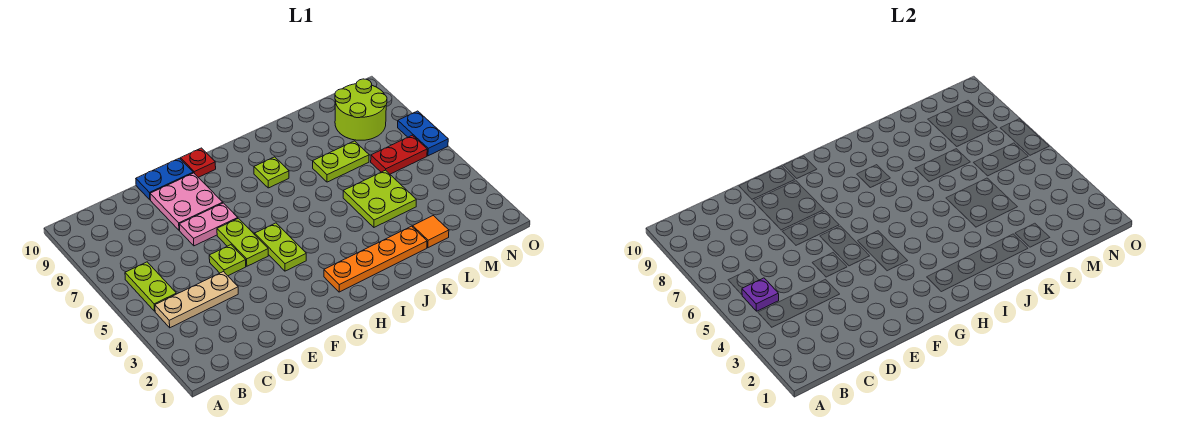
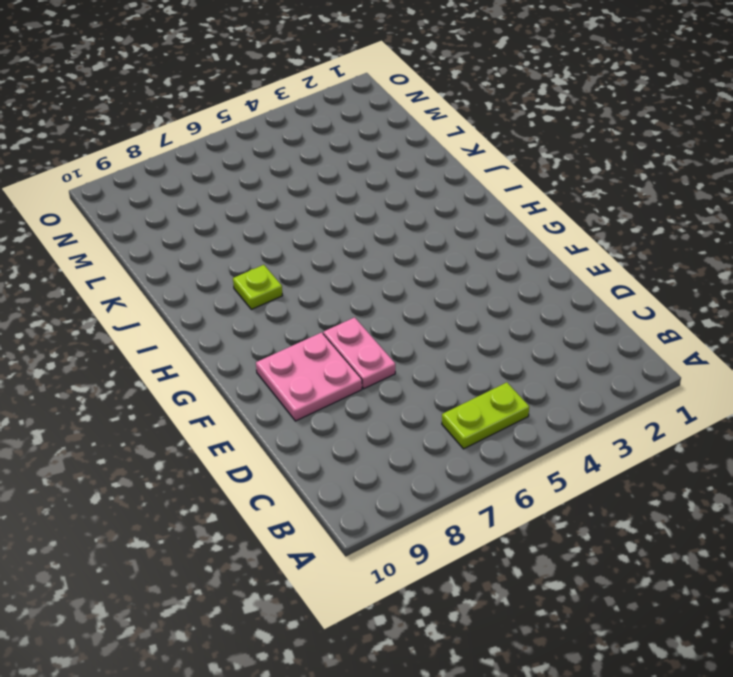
none -> tan plate B4:D4 level 1
none -> lime plate E5 level 1
none -> blue plate E10:F10 level 1

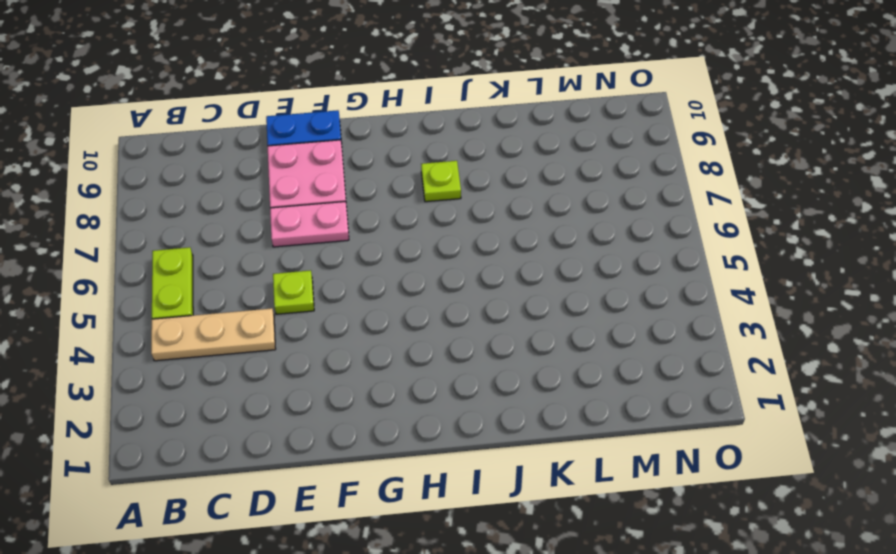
none -> lime plate F5:F6 level 1
none -> lime plate G4:G5 level 1
none -> red plate G10 level 1

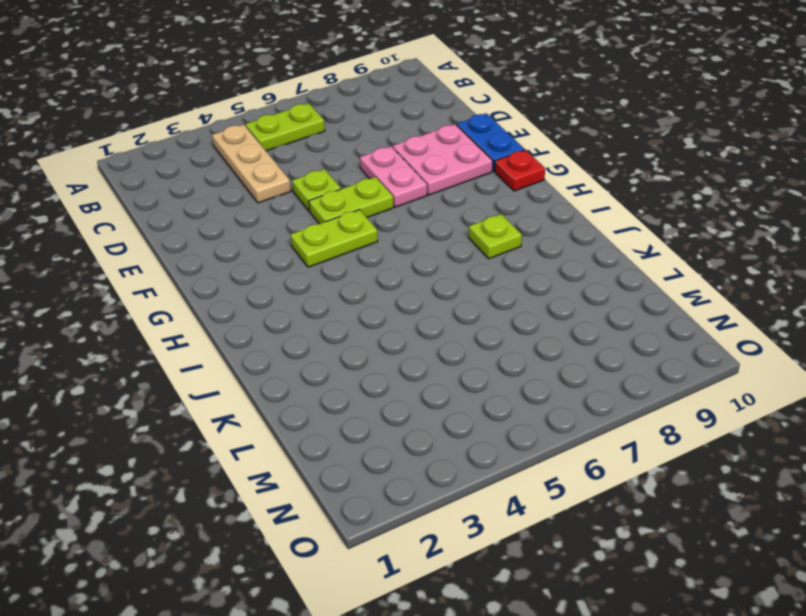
none -> orange plate H2:K2 level 1
none -> lime plate K4:L5 level 1
none -> lime plate K7:L7 level 1

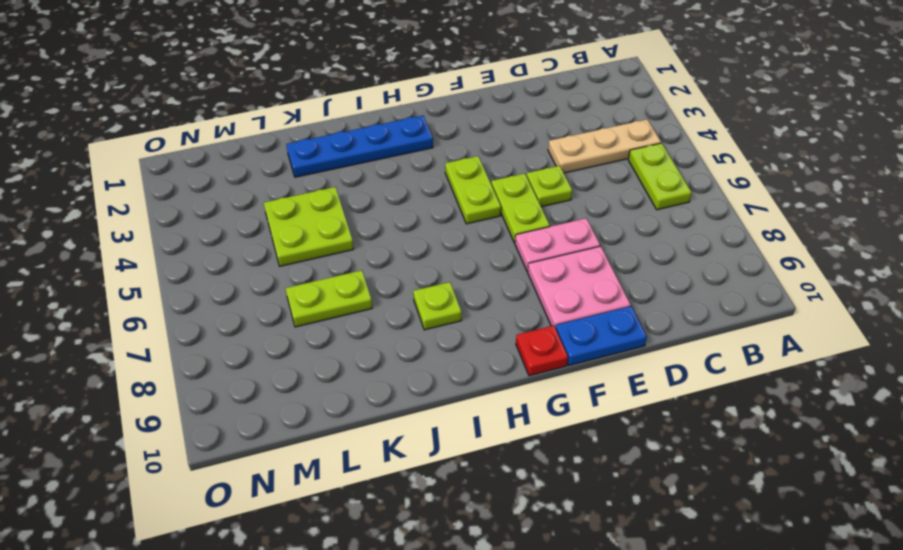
blue plate H2:K2 level 1 -> orange plate H2:K2 level 1
none -> orange tile L2 level 1
none -> red plate M6:N6 level 1
none -> lime round brick M8:N9 level 1

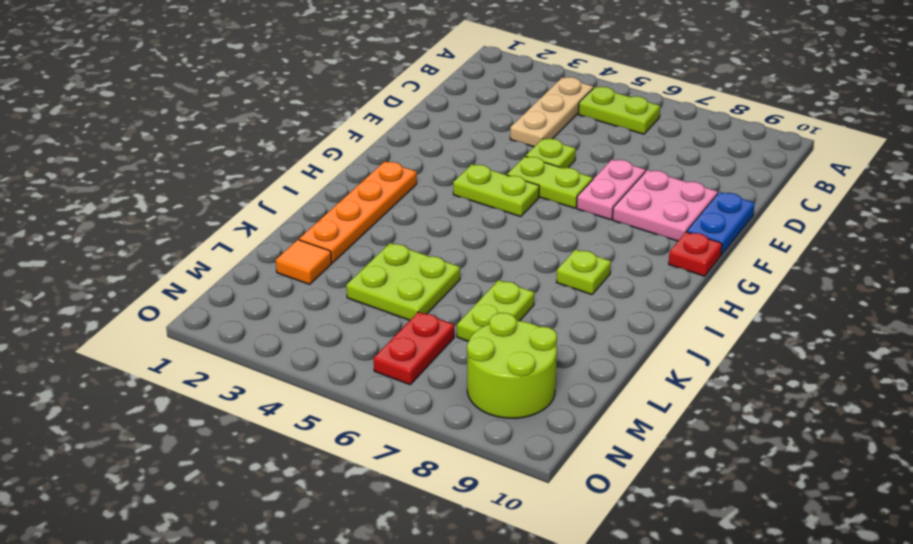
none -> blue plate O6:O7 level 1
none -> purple plate B5 level 2

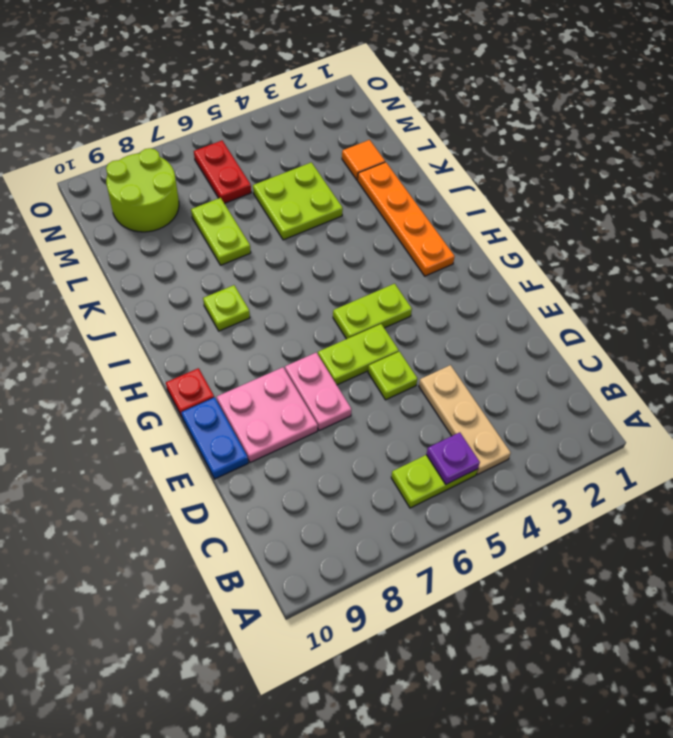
none -> blue plate O6:O7 level 1

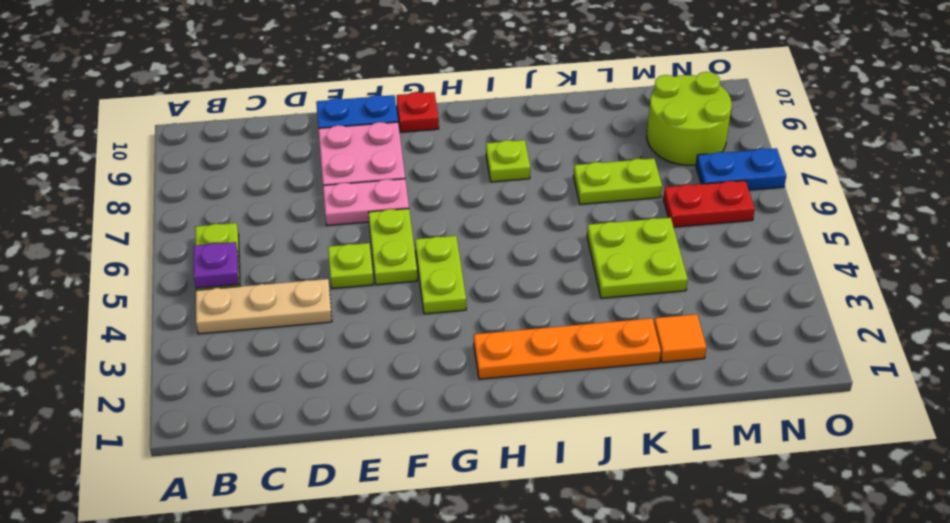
blue plate N7:O7 level 1 -> blue plate O6:O7 level 1

